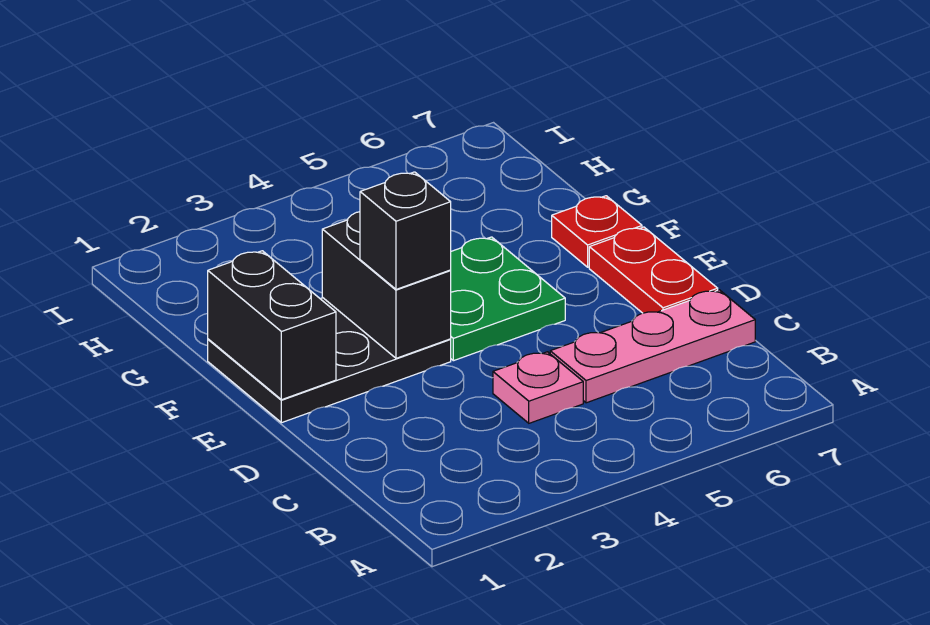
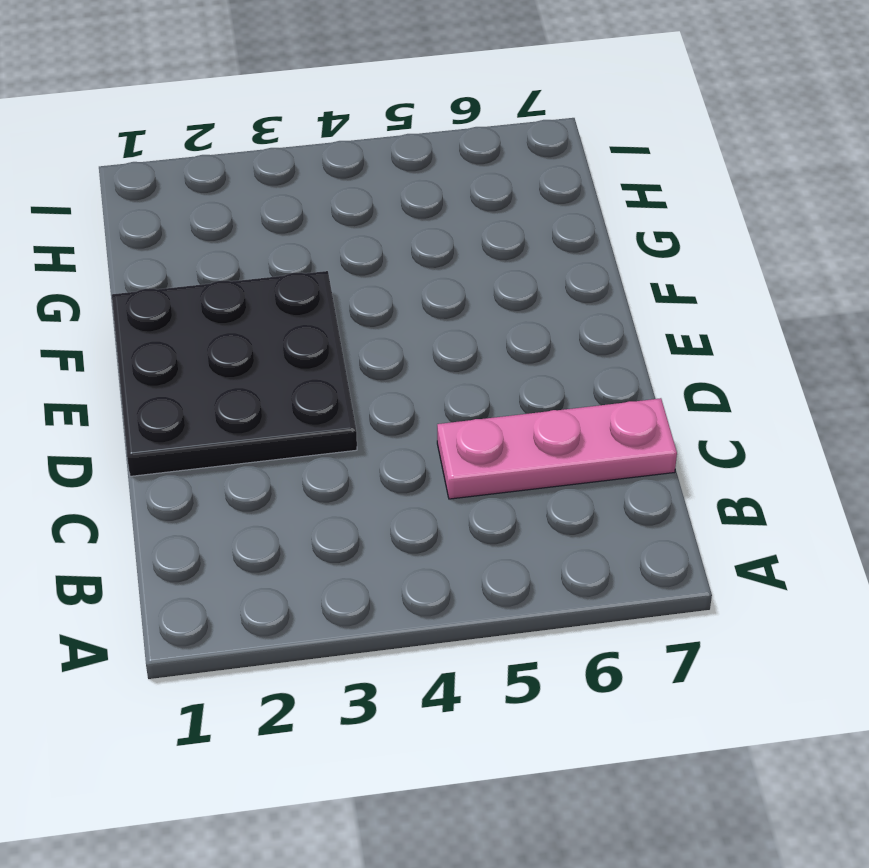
black plate D1:F3 level 1 -> black plate E1:F3 level 1
none -> pink plate C4 level 1
none -> red plate D7:E7 level 1

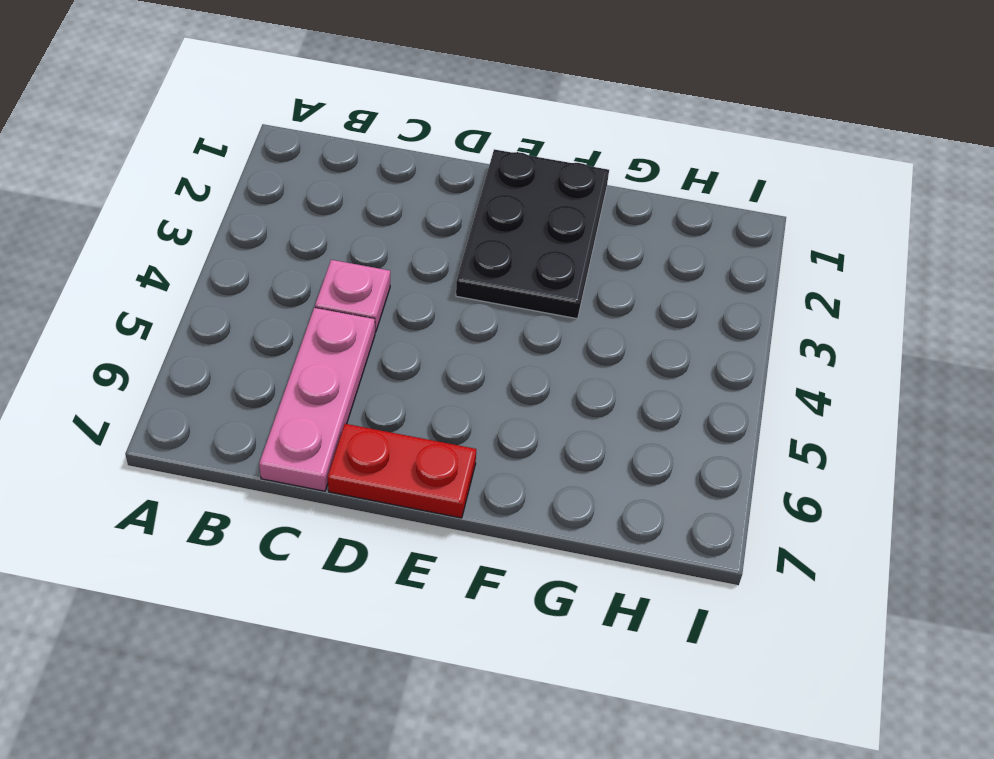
none -> green plate E4:F5 level 1
none -> red plate F7 level 1

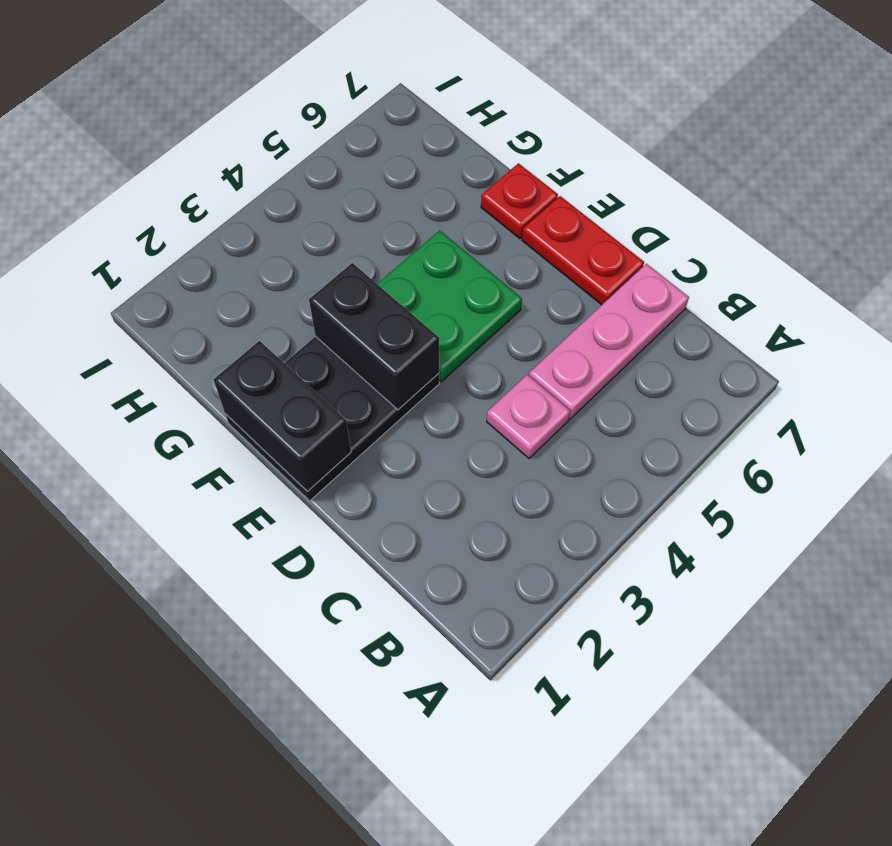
none -> black brick E3 level 3

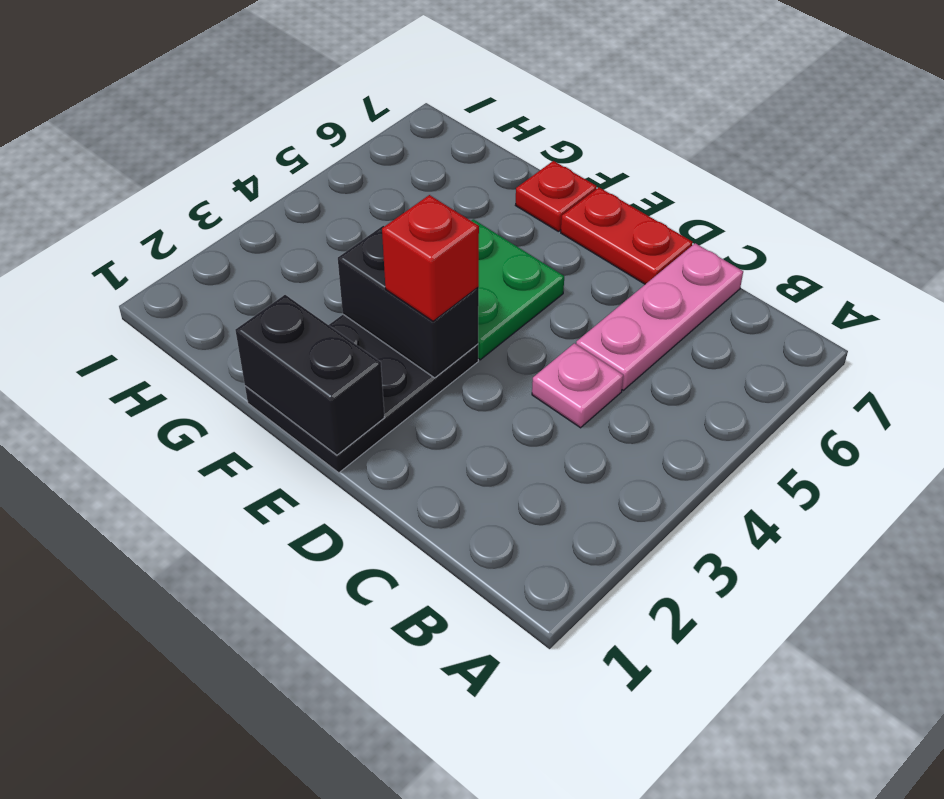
red brick E3 level 3 -> black brick E3 level 3

